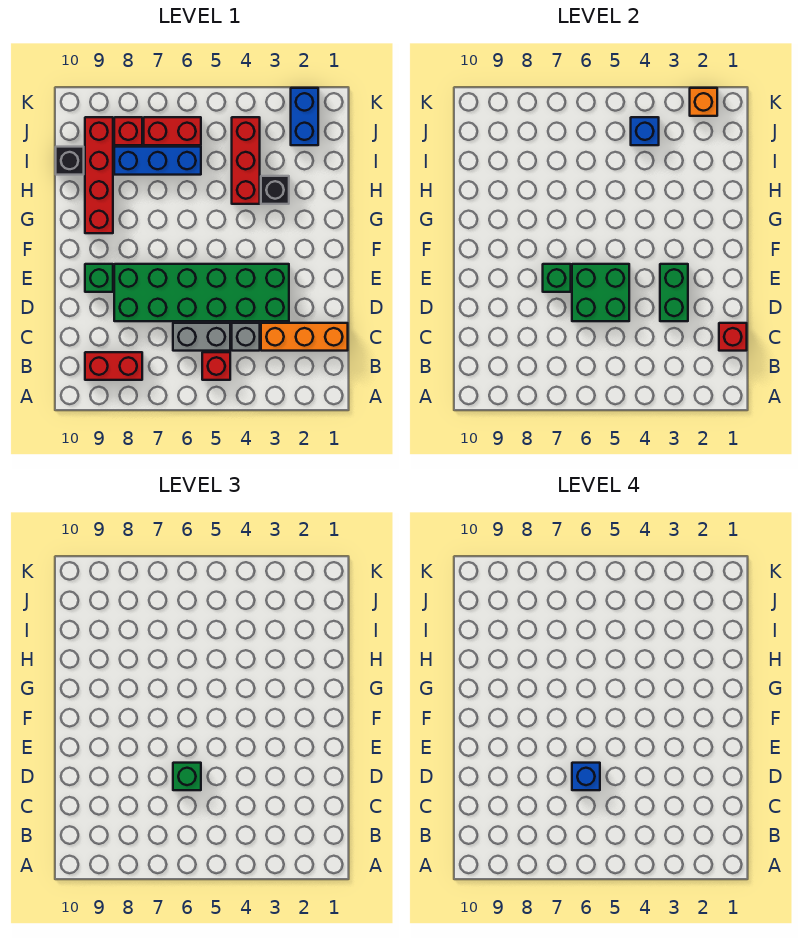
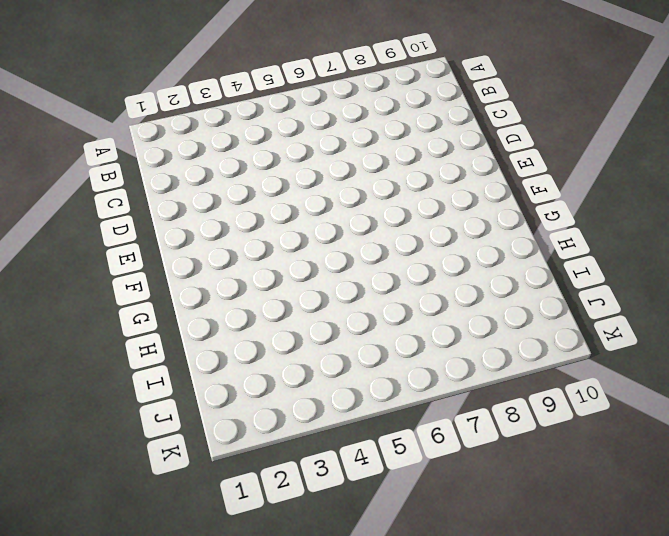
none -> red brick B5 level 1
none -> red brick B8:B9 level 1
none -> orange brick C1:C3 level 1

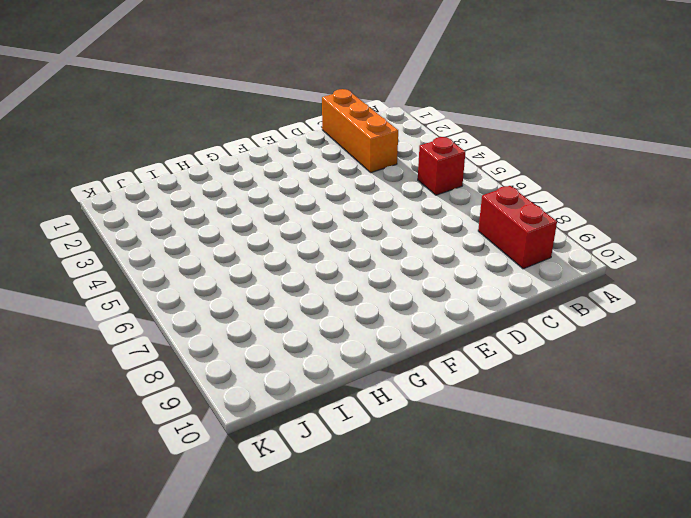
none -> grey brick C4 level 1
none -> grey brick C5:C6 level 1
none -> green brick D3:E8 level 1

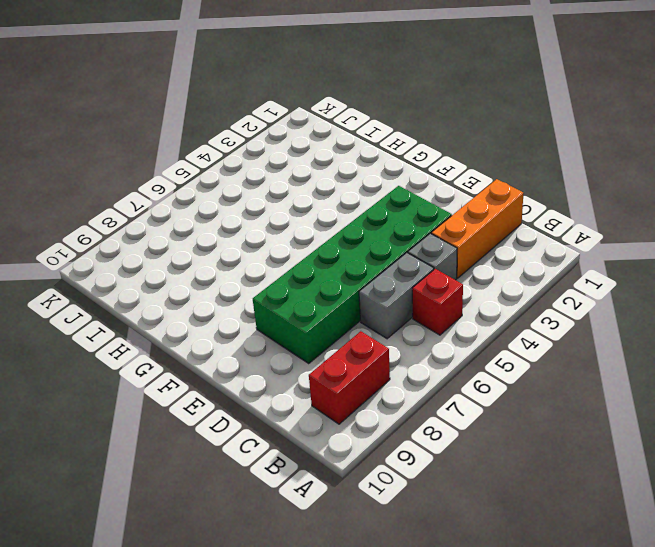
none -> green brick E9 level 1
none -> red brick G9:J9 level 1
none -> black brick H3 level 1

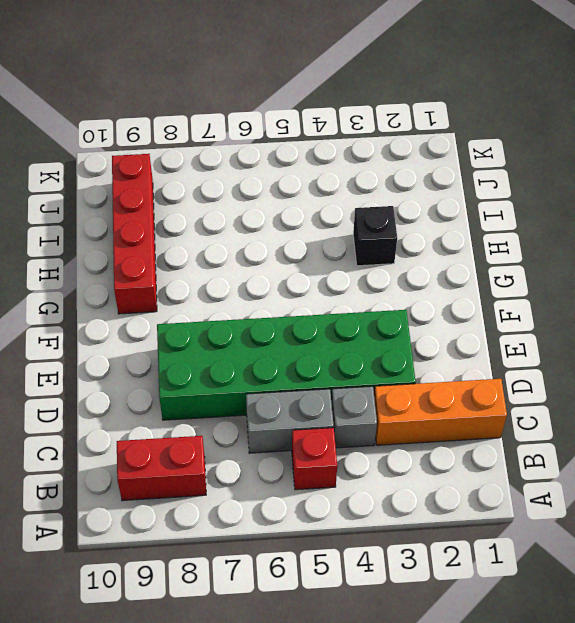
none -> green brick E9 level 1
none -> red brick H4:J4 level 1
none -> blue brick I6:I8 level 1

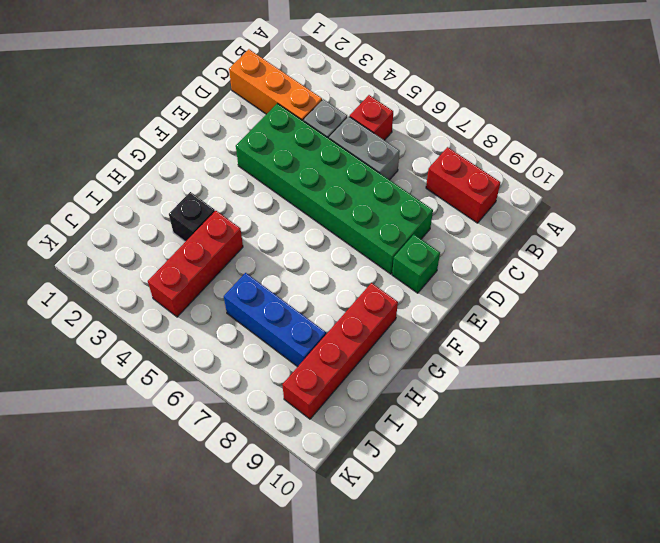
none -> black brick I10 level 1
none -> blue brick J2:K2 level 1
none -> red brick J6:J7 level 1

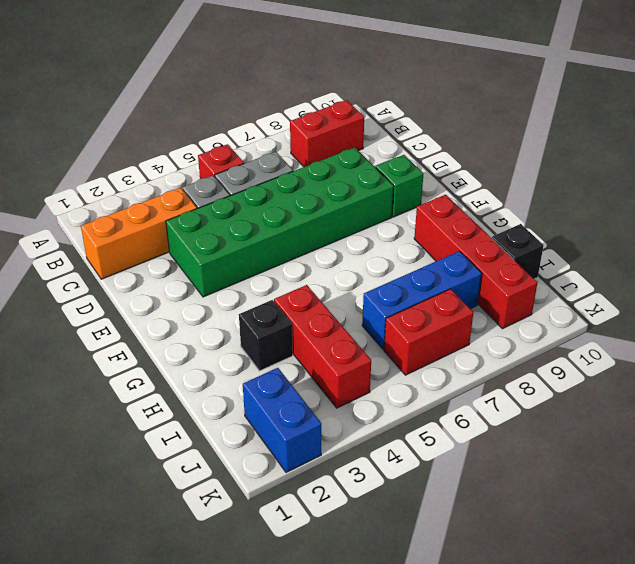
none -> red brick J8 level 1
none -> red brick C1 level 2
none -> green brick D3:E3 level 2

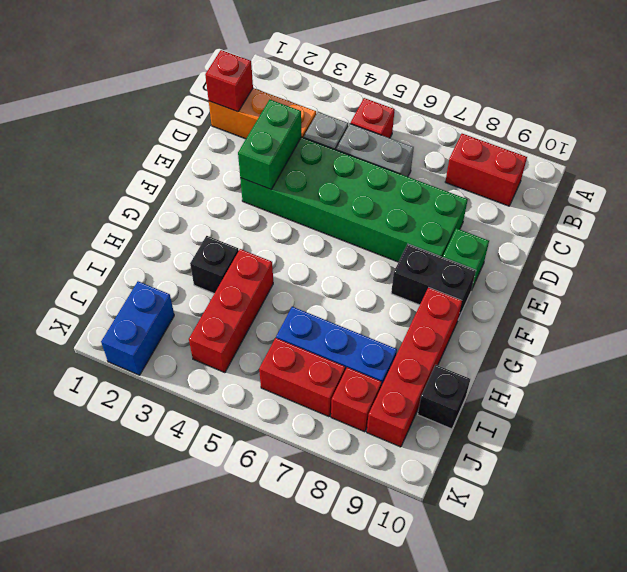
black brick F8:F9 level 1 -> none
none -> green brick D5:E6 level 2
none -> green brick E7 level 2
none -> blue brick J4 level 2

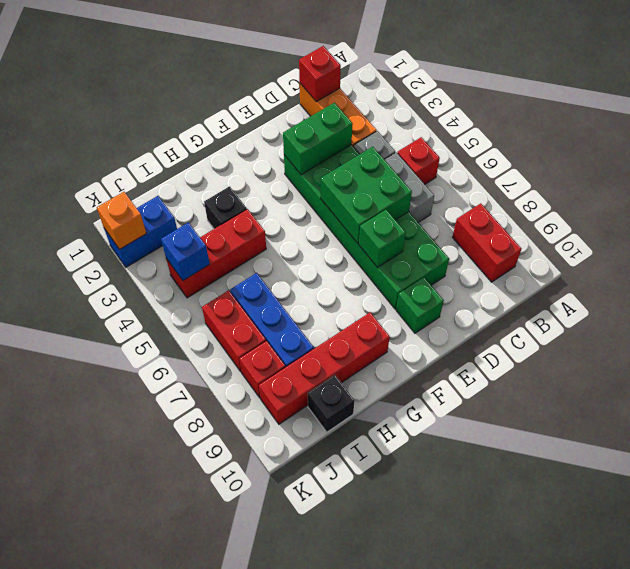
none -> green brick D6 level 3
none -> blue brick D6 level 4

